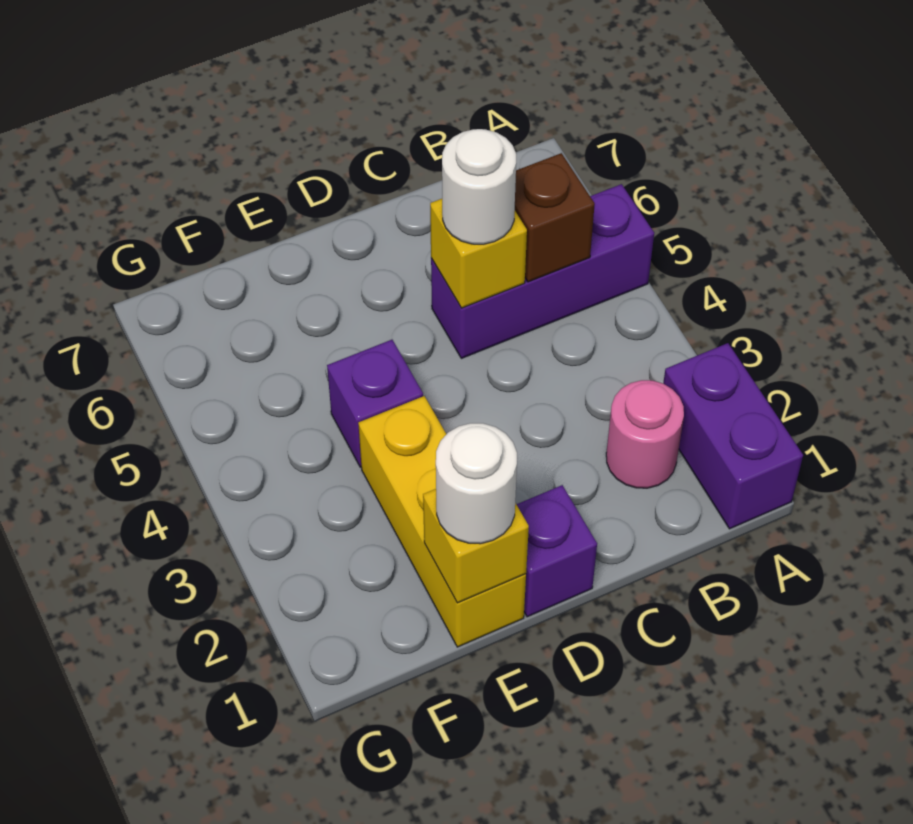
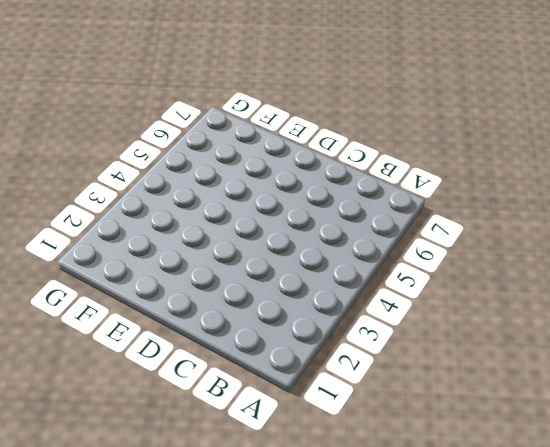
none -> purple brick A1:A2 level 1
none -> purple brick A5:C5 level 1

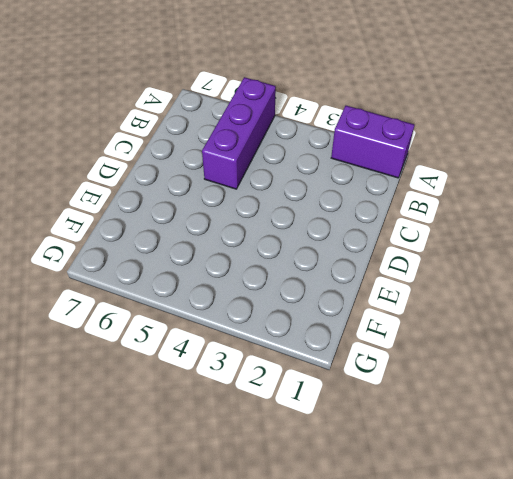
none -> pink round brick B2 level 1
none -> purple brick D1 level 1

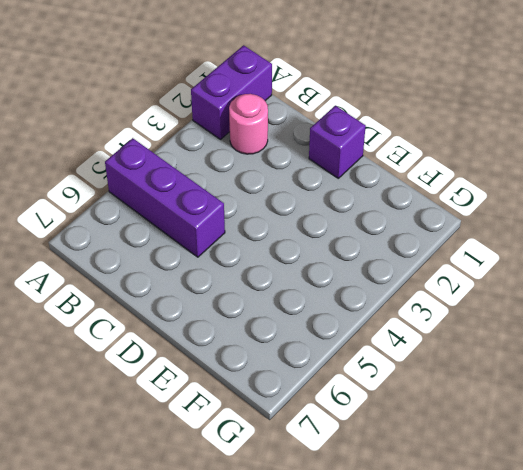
none -> yellow brick E1:E3 level 1
none -> purple brick E4 level 1

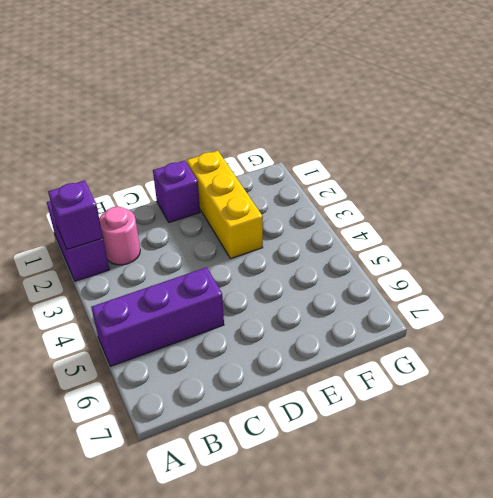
purple brick A2 level 2 -> purple brick E4 level 1
none -> brown brick B5 level 2
none -> yellow brick C5 level 2

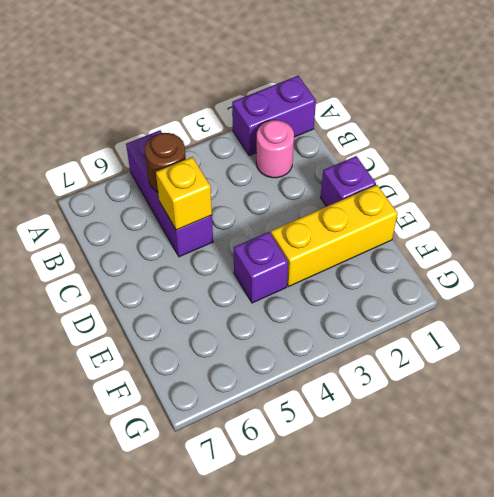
brown round brick B5 level 2 -> brown brick B5 level 2
none -> yellow brick E1 level 2
none -> white round brick C5 level 3

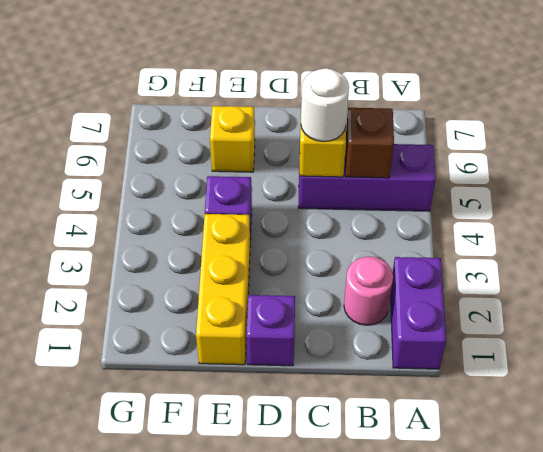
yellow brick E6 level 1 -> yellow brick E1 level 2
none -> white round brick E1 level 3

